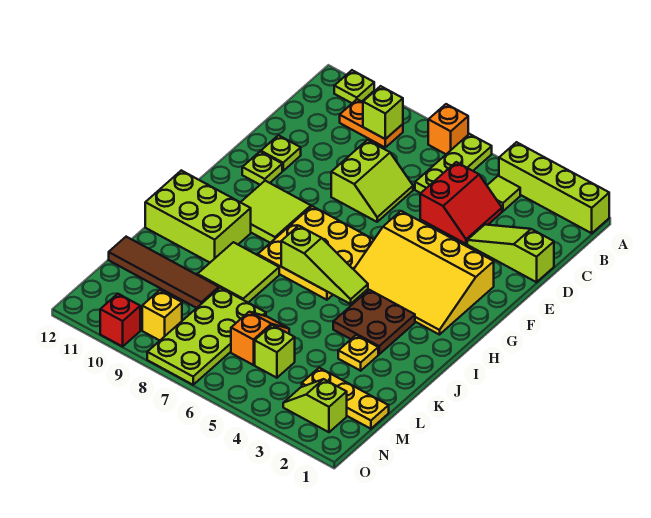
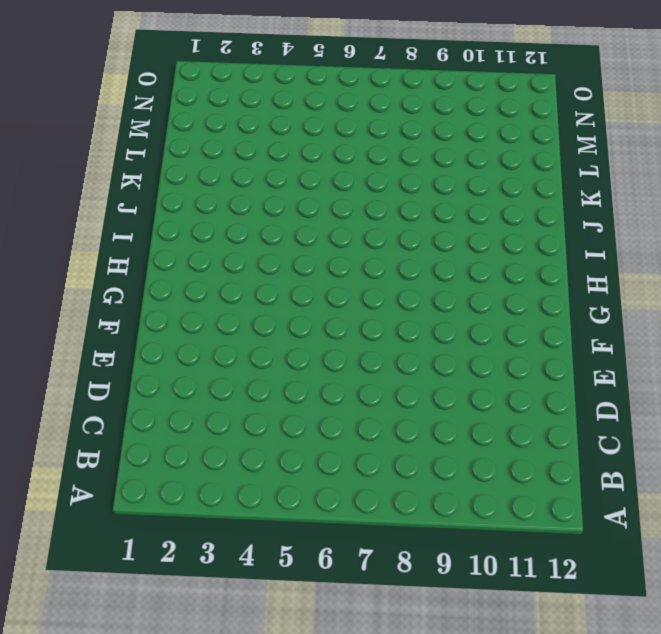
none -> lime brick A1:A4 level 1
none -> lime plate A6:C6 level 1
none -> orange brick A7 level 1

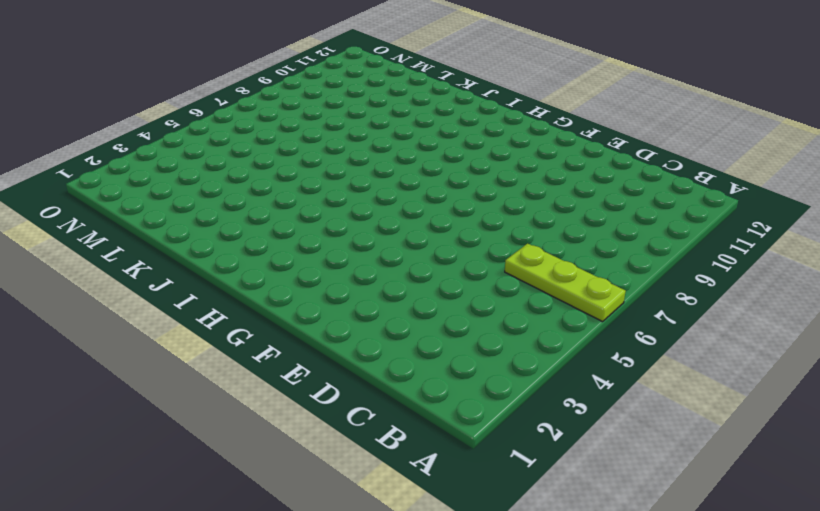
none -> lime brick A1:A4 level 1
none -> orange brick A7 level 1
none -> lime plate A11 level 1

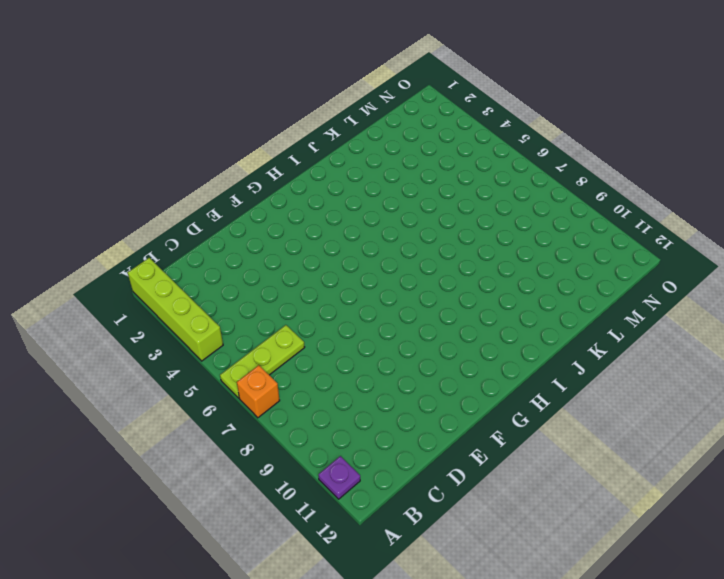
purple plate A11 level 1 -> lime plate A11 level 1
none -> lime tile B4 level 1
none -> orange plate B9:B10 level 1
none -> red slope C4:D5 level 1 top 5

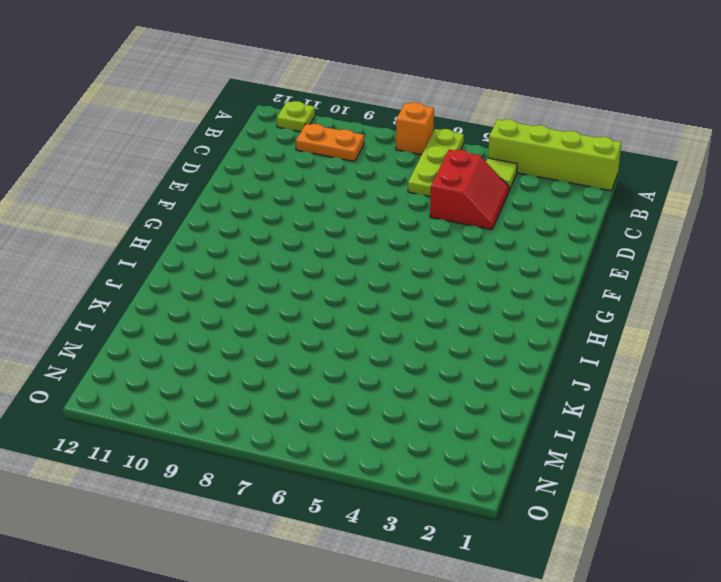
none -> lime slope D1:D3 level 1 top 1
none -> lime slope D7:E8 level 1 top 8
none -> lime plate E11 level 1

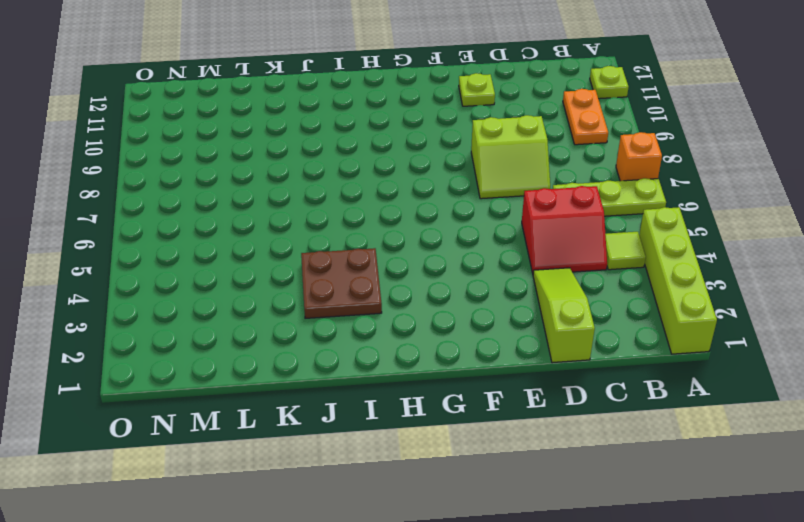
none -> yellow slope F2:H5 level 1 top F
none -> lime plate F11 level 1
none -> yellow plate G6:I8 level 1

